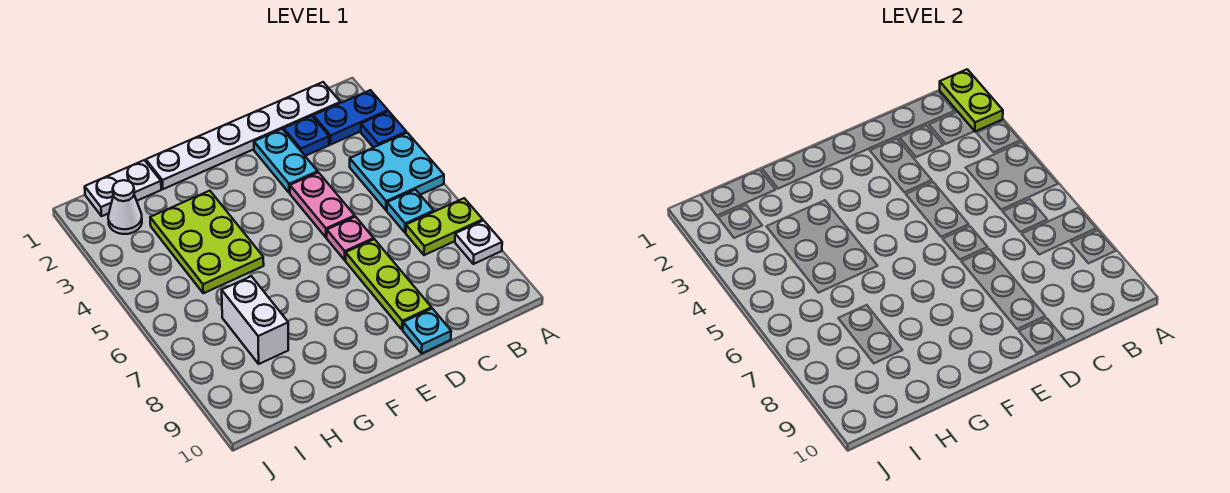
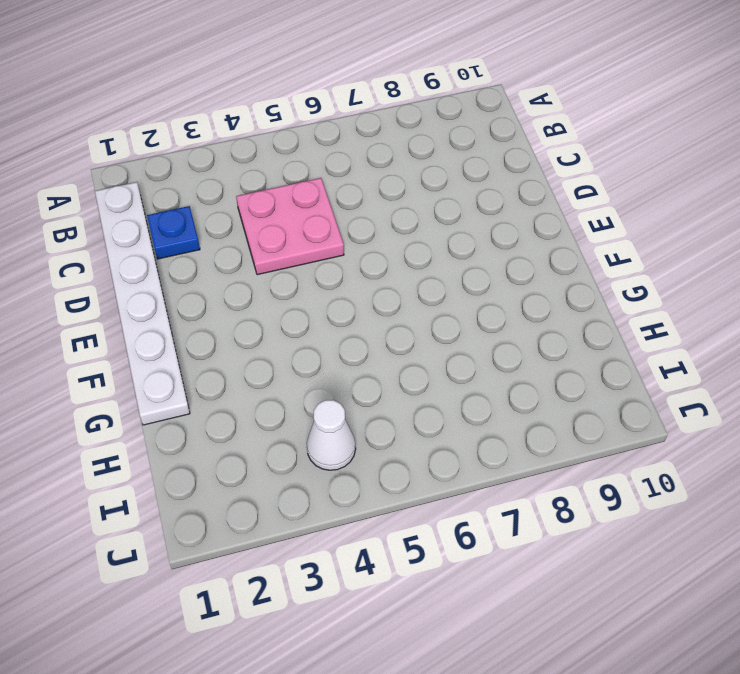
pink plate C4:D5 level 1 -> pink plate D4:D5 level 1
white cone I4 level 1 -> white cone I2 level 1
none -> blue plate A2:B2 level 1
none -> blue plate A3 level 1
none -> cyan plate A4:B5 level 1

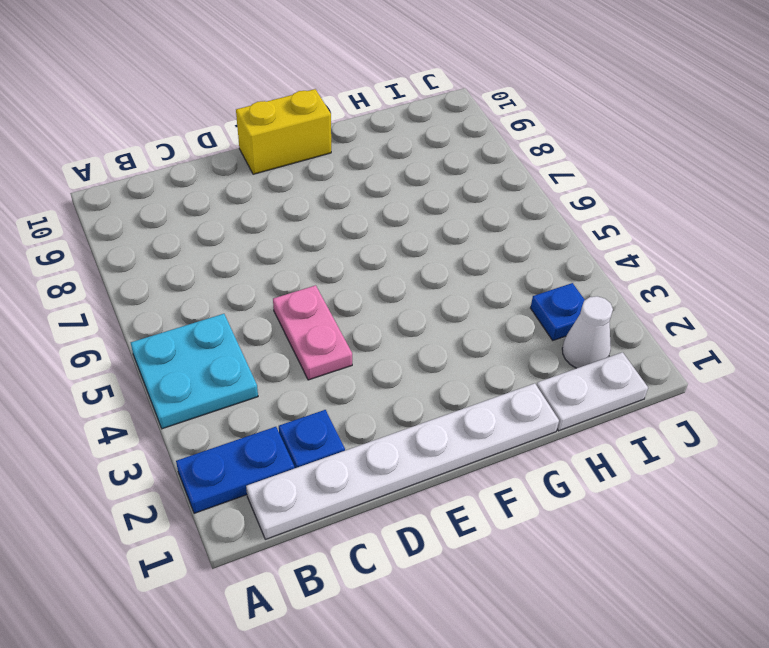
yellow brick E10:F10 level 1 -> none
blue plate I3 level 1 -> blue plate A3 level 1
none -> lime plate A7:B7 level 1
none -> white plate A8 level 1
none -> cyan plate B6 level 1

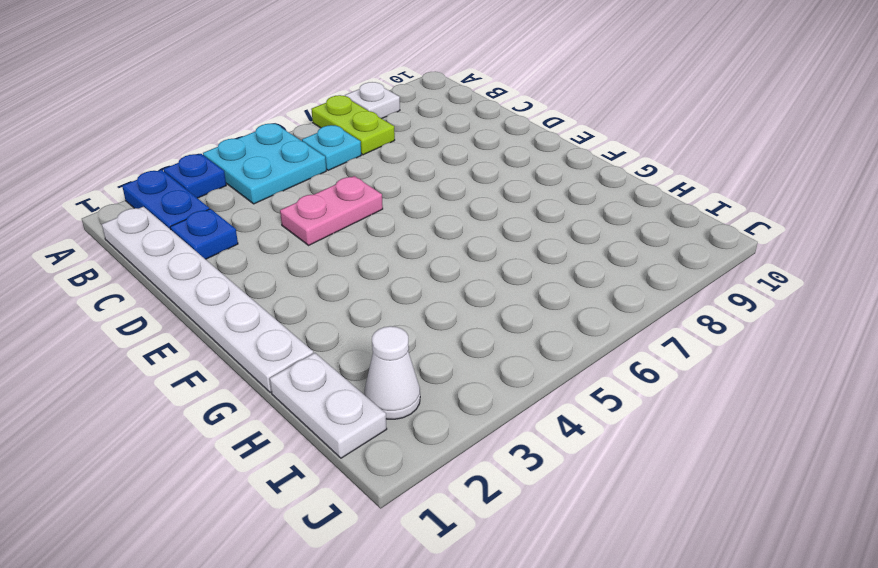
none -> cyan plate D2:D3 level 1
none -> pink plate D6 level 1
none -> lime plate D7:D9 level 1

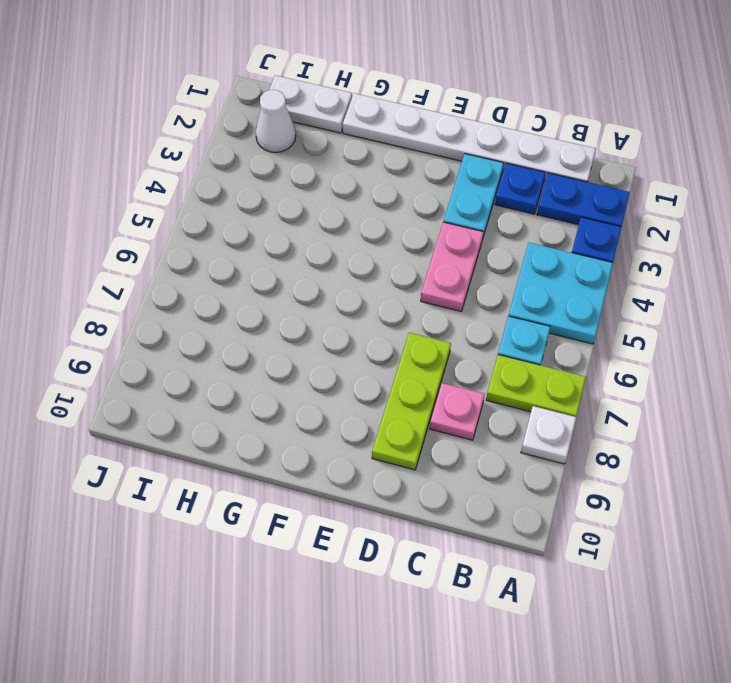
pink plate C8 level 1 -> pink plate D6 level 1
none -> cyan plate D10 level 1
none -> lime plate G3:H5 level 1
none -> white brick H7:H8 level 1

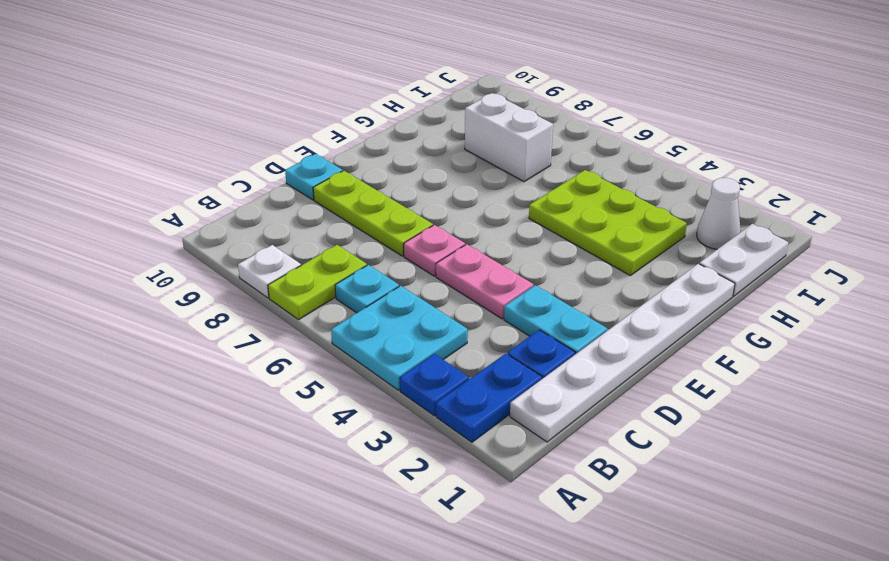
none -> lime plate A1:A2 level 2

